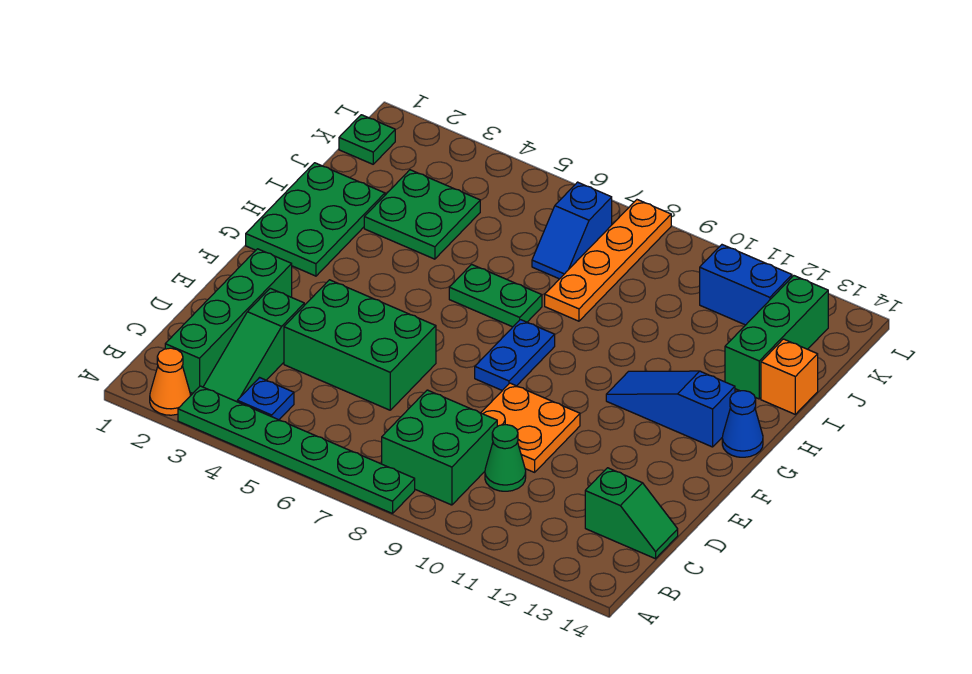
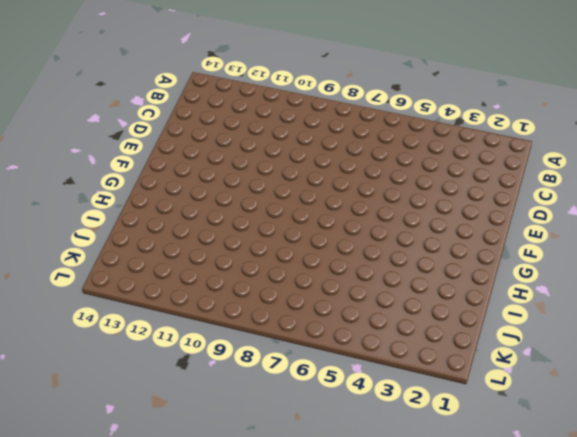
none -> orange cone A2 level 1
none -> green plate A3:A8 level 1
none -> green brick B2:E2 level 1

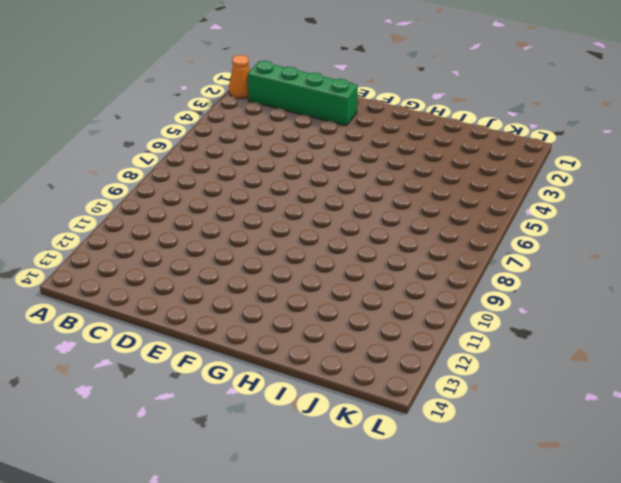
none -> green plate A3:A8 level 1
none -> green slope B3:D3 level 1 top D
none -> blue plate B4 level 1

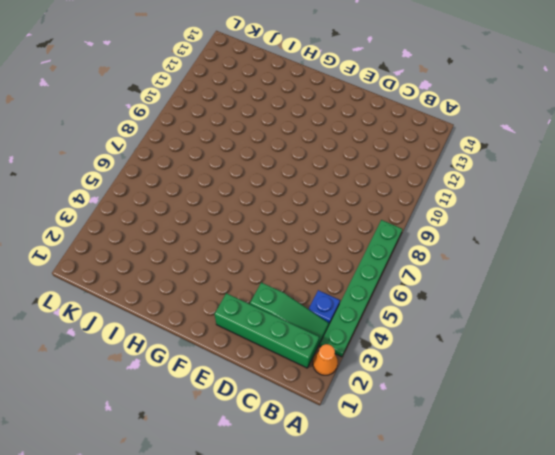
none -> green brick B8:C9 level 1
none -> green cone C10 level 1
none -> green slope C13:C14 level 1 top 13

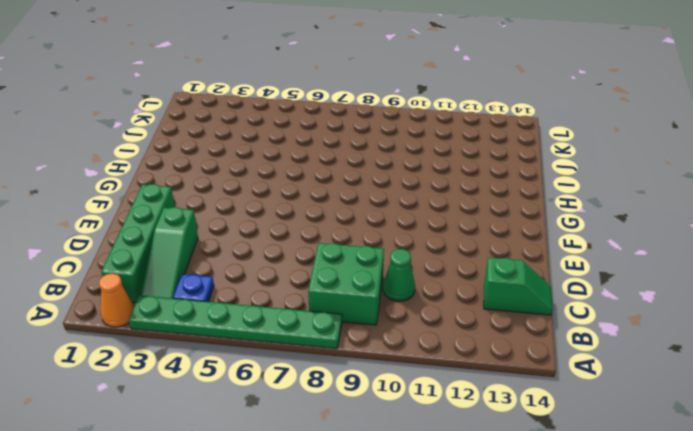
none -> green brick D4:E6 level 1
none -> orange plate D9:E10 level 1
none -> blue plate F8:G8 level 1

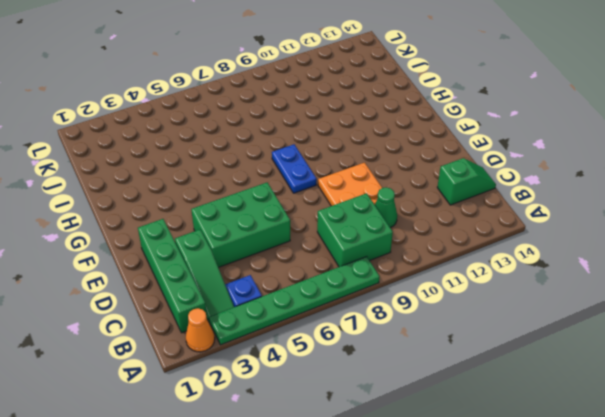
none -> green plate G1:I2 level 1
none -> blue slope G11:G13 level 1 top 13
none -> blue cone G14 level 1

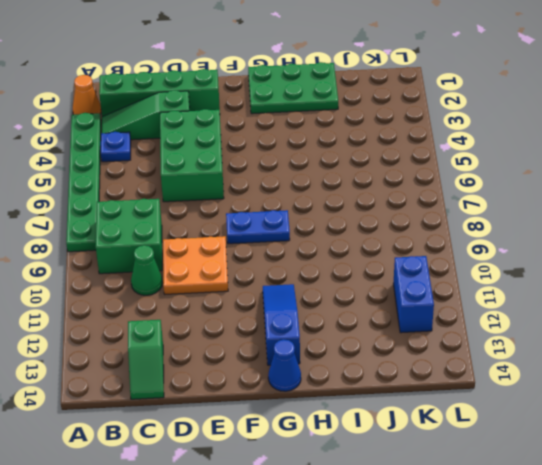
none -> green plate H6:H7 level 1
none -> green plate I3:J4 level 1
none -> orange plate I8:L8 level 1

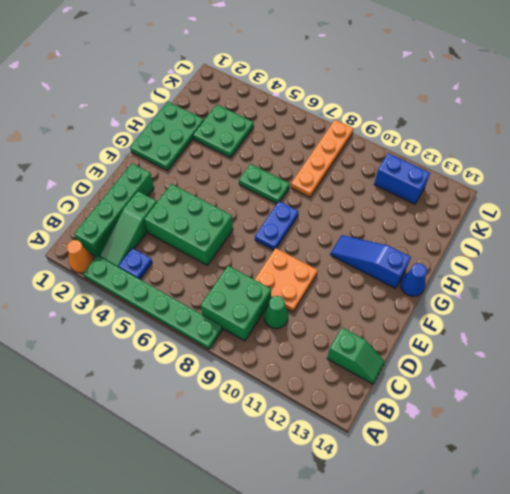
none -> green brick I13:K13 level 1
none -> orange brick I14 level 1
none -> blue slope J7:K7 level 1 top K

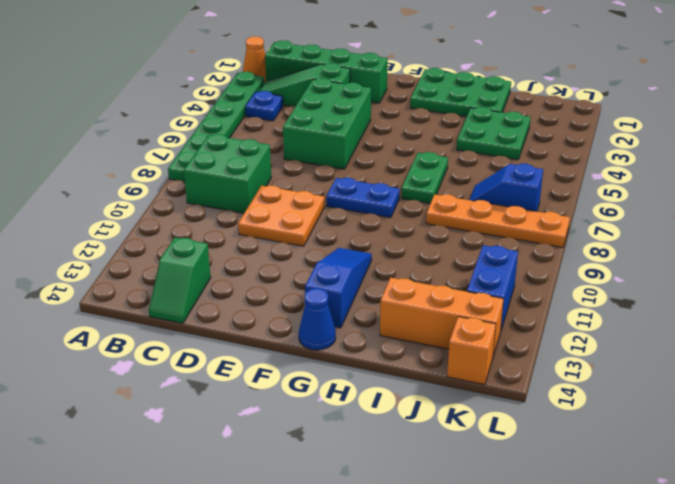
orange brick I13:K13 level 1 -> green brick I13:K13 level 1
orange brick K14 level 1 -> orange brick I14 level 1
none -> green cone C10 level 1
none -> green plate K1 level 1

